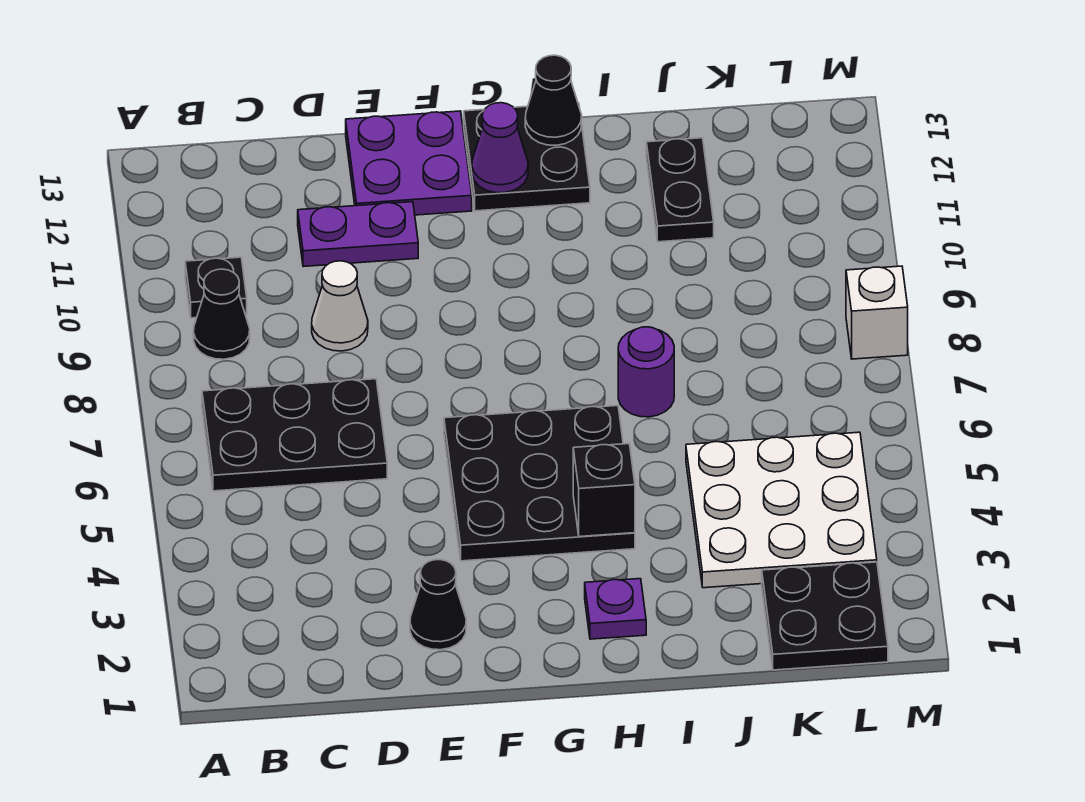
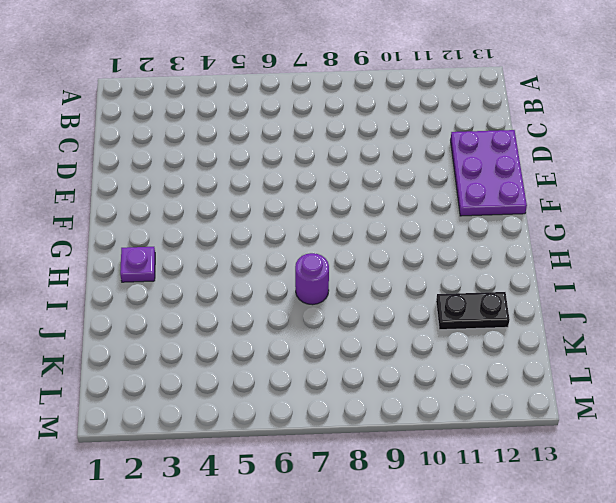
purple plate D12:F13 level 1 -> purple plate E12:F13 level 1
none -> black plate B6:D7 level 1
none -> black cone B9 level 1
none -> black plate B10 level 1

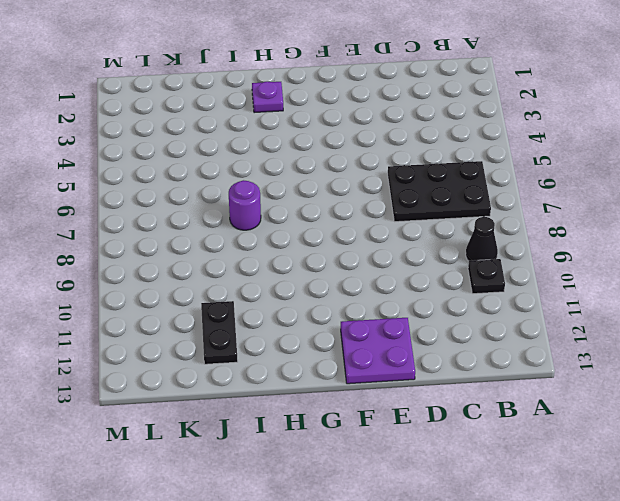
none -> white cone D9 level 1
none -> purple plate D11:E11 level 1
none -> black cone E2 level 1

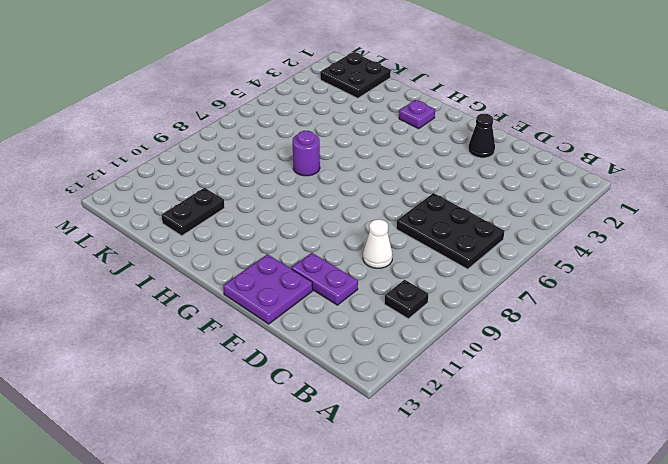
none -> black cone B9 level 1
none -> black plate F4:H6 level 1
none -> black plate G12:H13 level 1

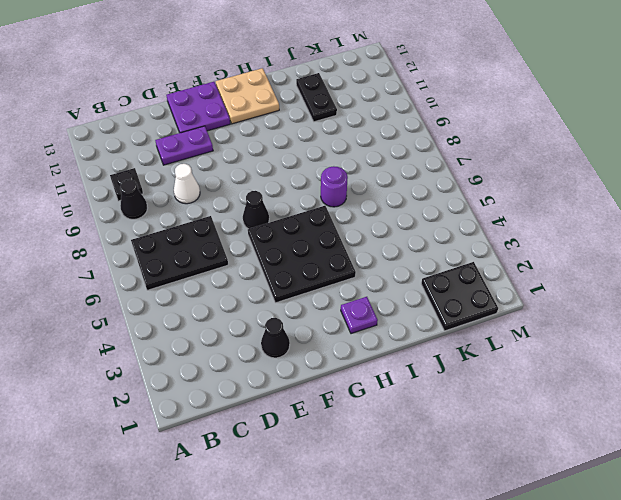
black cone F7 level 1 -> black cone H13 level 2
tan plate G12:H13 level 1 -> black plate G12:H13 level 1
none -> white plate J3:L5 level 1
none -> white brick M8 level 1
none -> purple cone G12 level 2

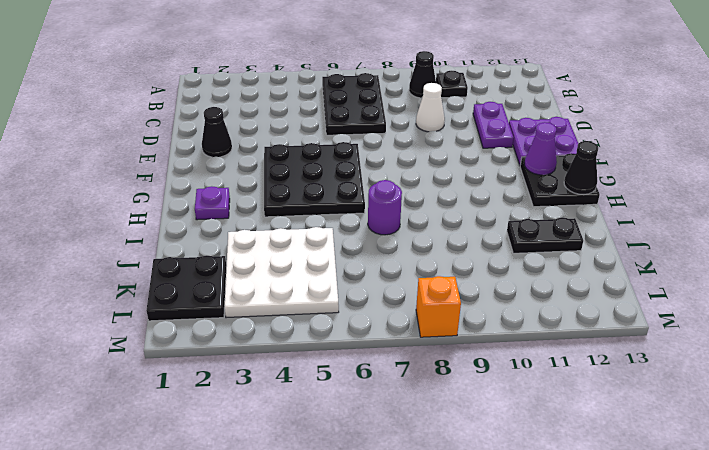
orange brick M8 level 1 -> white brick M8 level 1
none -> black brick H4 level 2

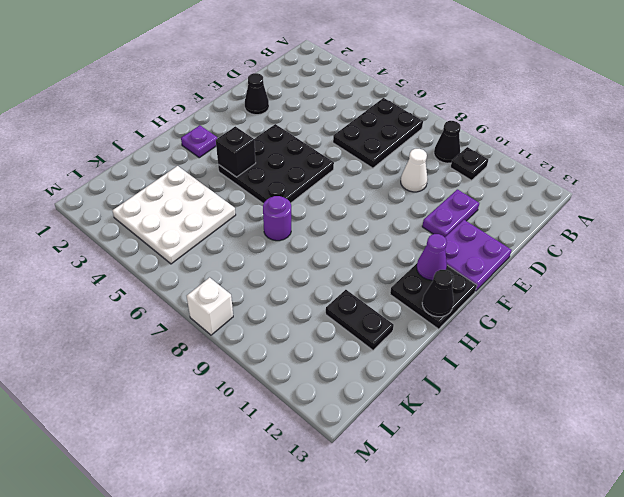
none -> black plate K1:L2 level 1

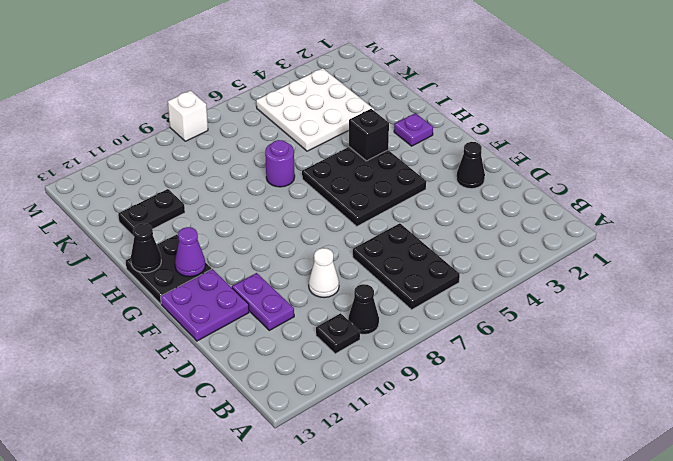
none -> black plate K1:L2 level 1

